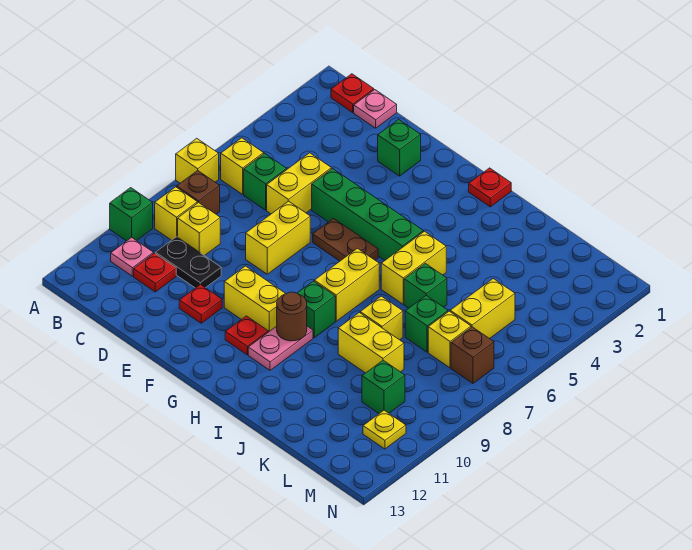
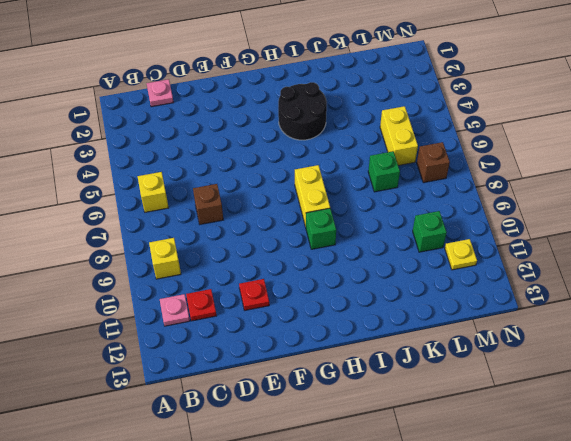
brown brick D7 level 1 -> brown brick B8 level 1
black round brick H3:I4 level 1 -> none
none -> yellow brick A7 level 1
none -> green brick A10 level 1
none -> red plate B1 level 1
none -> green brick C6 level 1

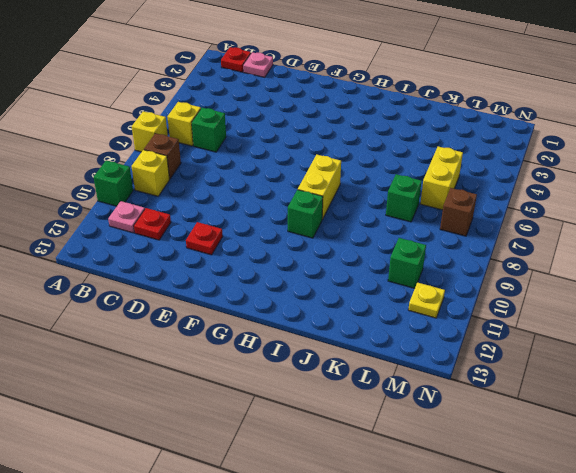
none -> yellow brick C9 level 1
none -> black plate C10:D10 level 1
none -> yellow brick D5:D6 level 1
none -> green brick E2 level 1

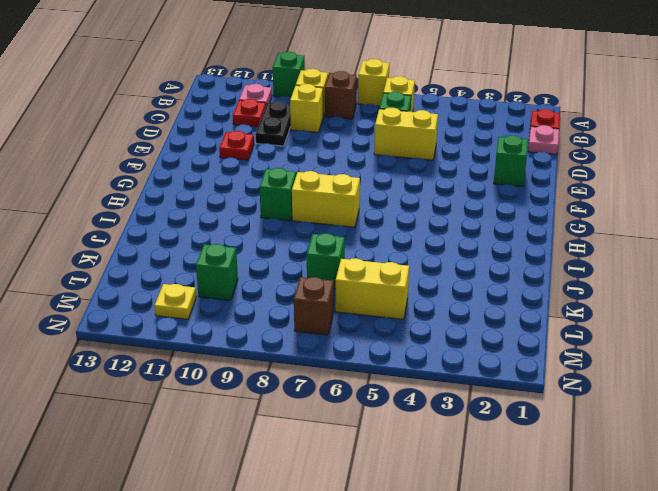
none -> green brick E5:H5 level 1
none -> yellow brick E7:E8 level 1
none -> brown plate F6:G6 level 1
none -> yellow brick F10:G10 level 1

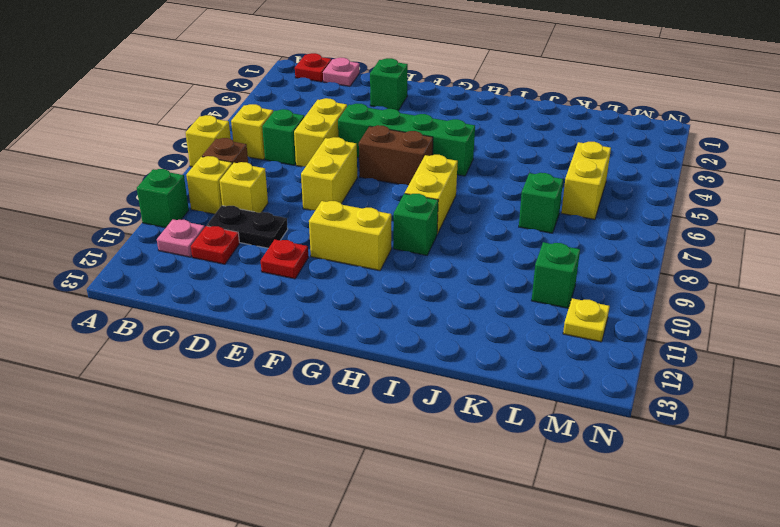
brown brick F6:G6 level 1 -> brown plate F6:G6 level 1
none -> red plate G11 level 1
none -> red plate H1 level 1
none -> pink plate H10:H11 level 1
none -> yellow brick I5:I6 level 1

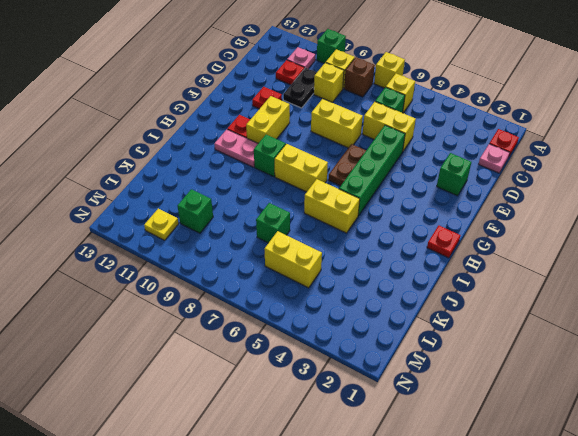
none -> green brick J6 level 1
none -> yellow brick J8 level 1
none -> yellow brick J9:K9 level 1
none -> yellow brick L7 level 1

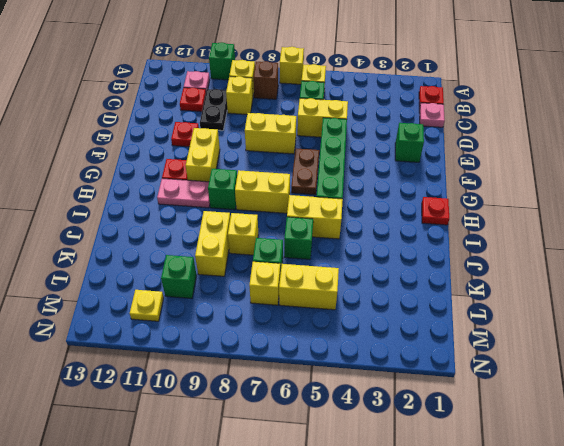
none -> brown brick M7 level 1
none -> brown round brick H10 level 2

